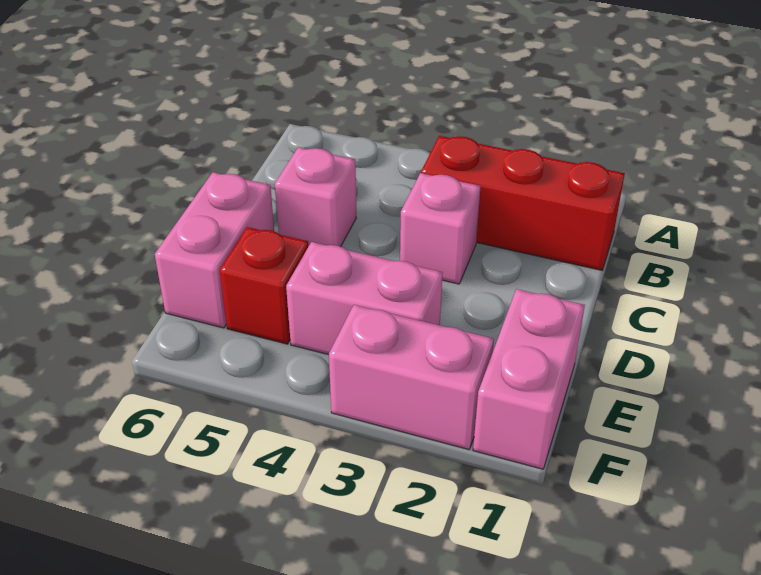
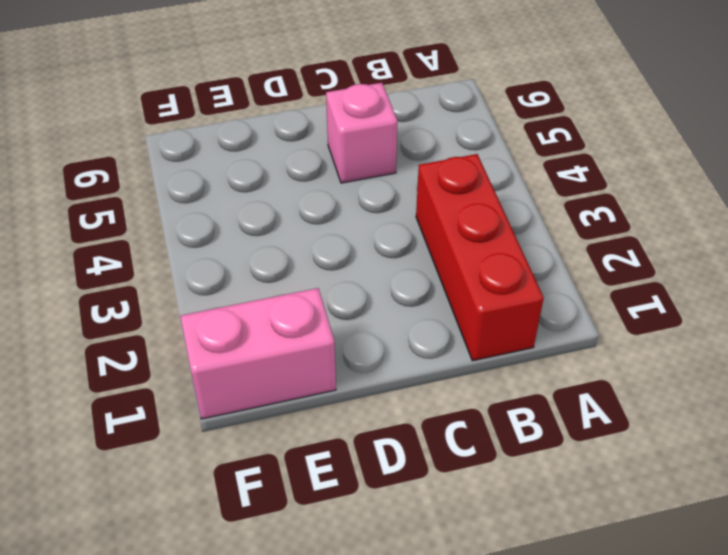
none -> pink brick C3 level 1
none -> pink brick D6:E6 level 1

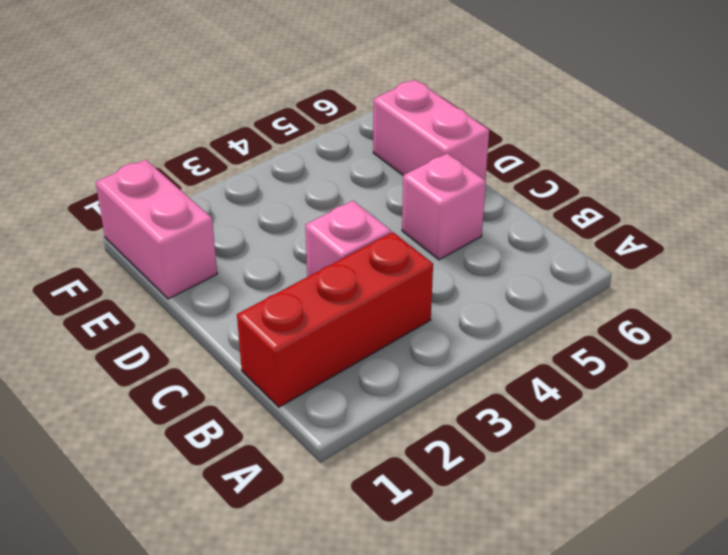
none -> pink brick E3:E4 level 1
none -> red brick E5 level 1

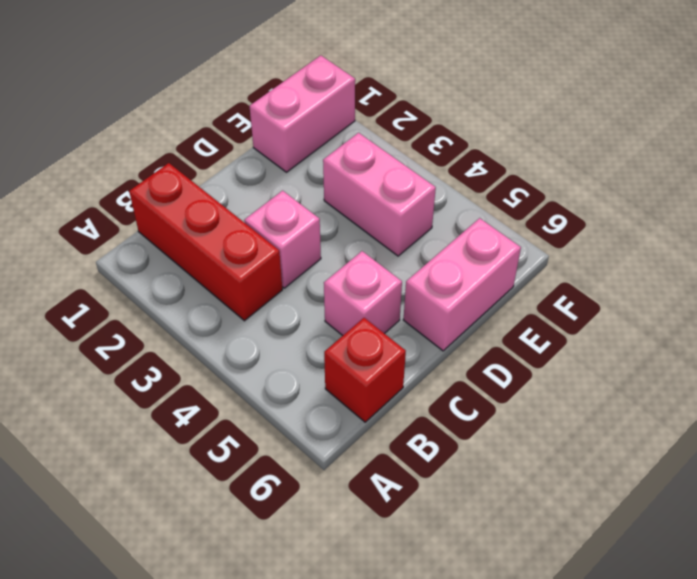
red brick B6 level 1 -> red brick E5 level 1
none -> pink brick F2:F3 level 1

